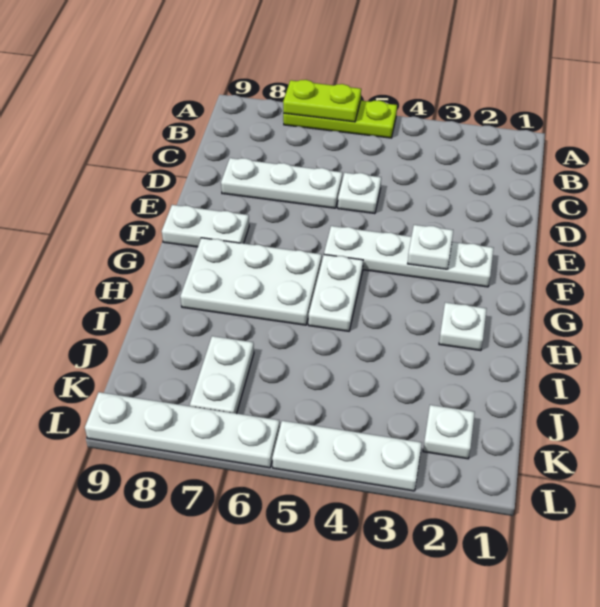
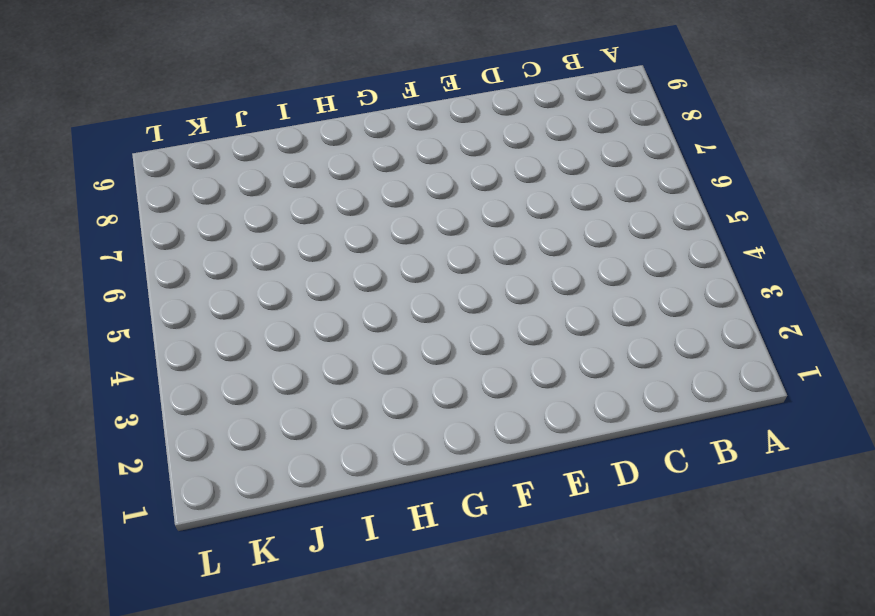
none -> lime plate A5:A7 level 1
none -> white plate D5 level 1
none -> white plate D6:D8 level 1

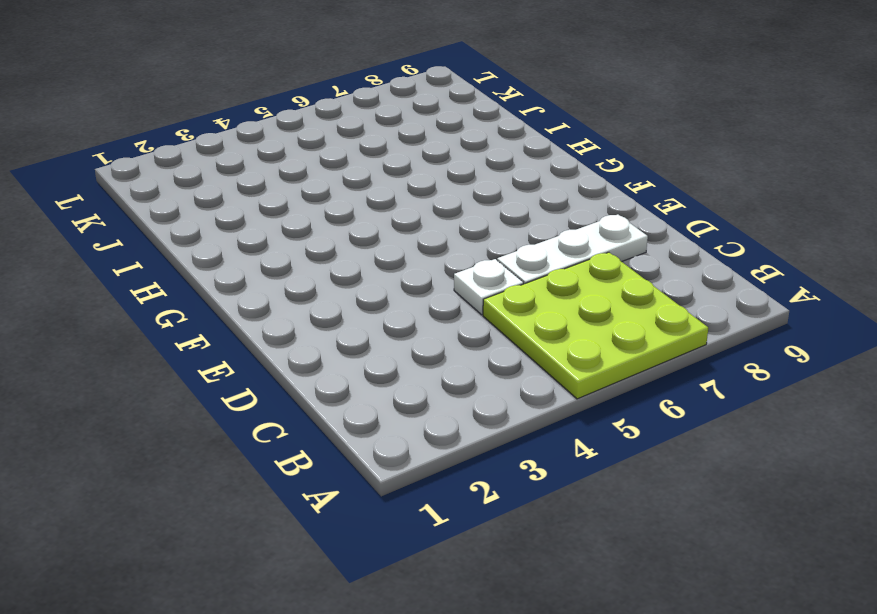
lime plate A5:C7 level 1 -> lime plate A5:A7 level 1
none -> white plate F2:F5 level 1
none -> white plate F8:F9 level 1
none -> white plate G5:H5 level 1

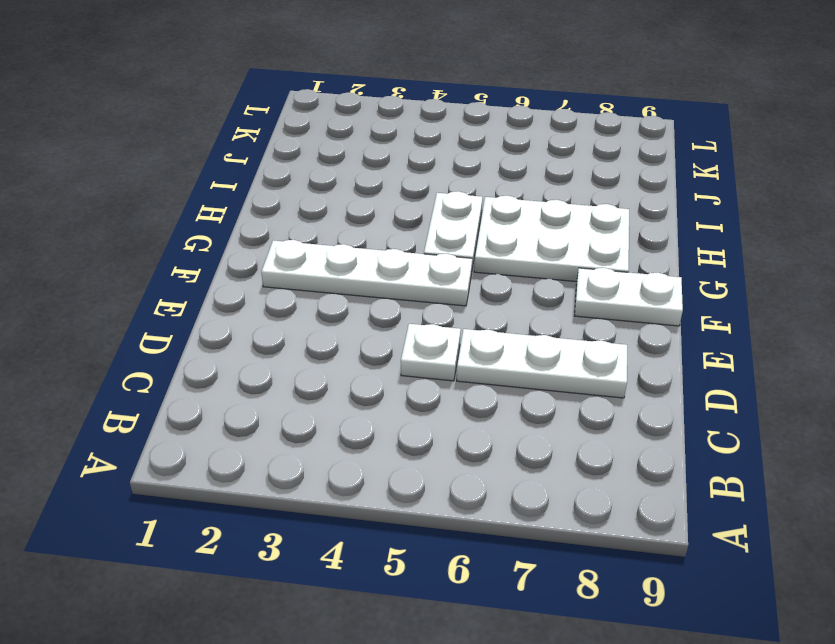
none -> lime plate A5:A7 level 1
none -> white plate H2 level 1
none -> white plate J7:K7 level 1

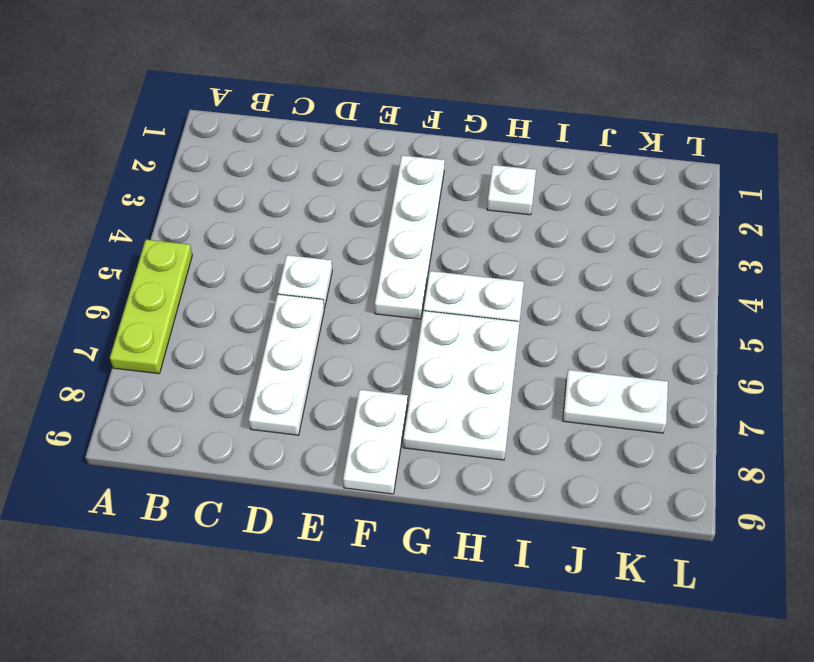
none -> white plate K2 level 1
none -> white plate L3:L5 level 1
none -> white plate L6:L9 level 1

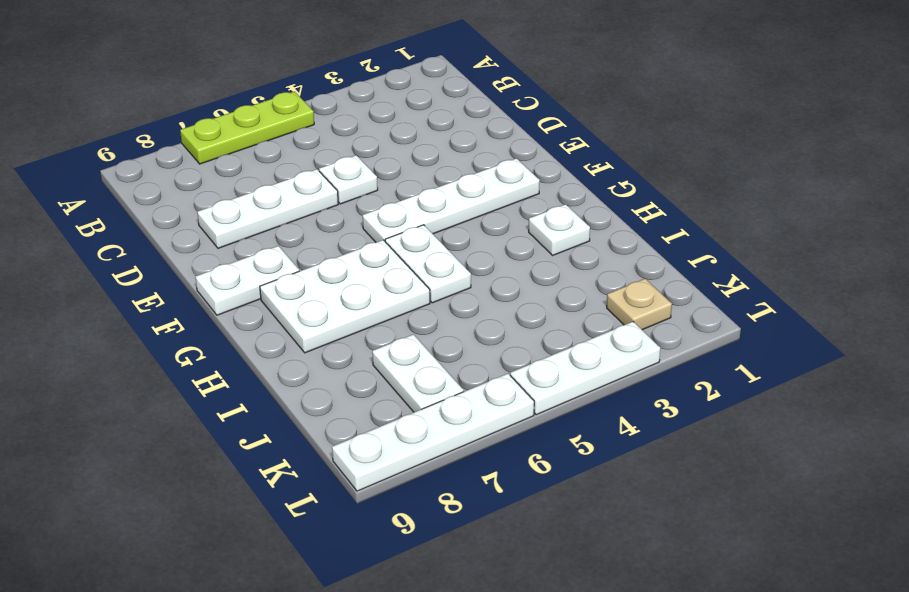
tan plate K2 level 1 -> white plate K2 level 1
none -> lime plate A6:A7 level 2
none -> white plate F3 level 2

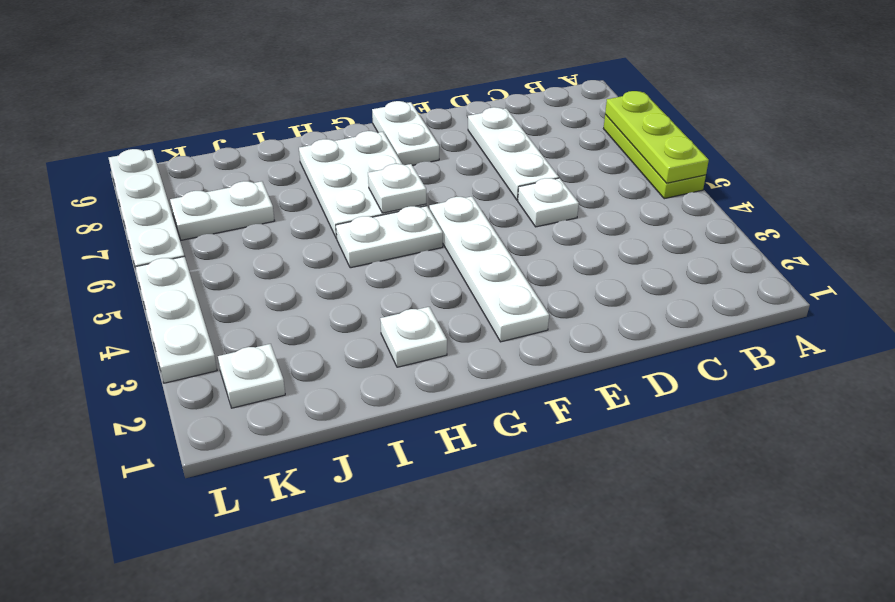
lime plate A5:A7 level 2 -> lime plate A6:A7 level 2
white plate G6 level 2 -> white plate F3 level 2

